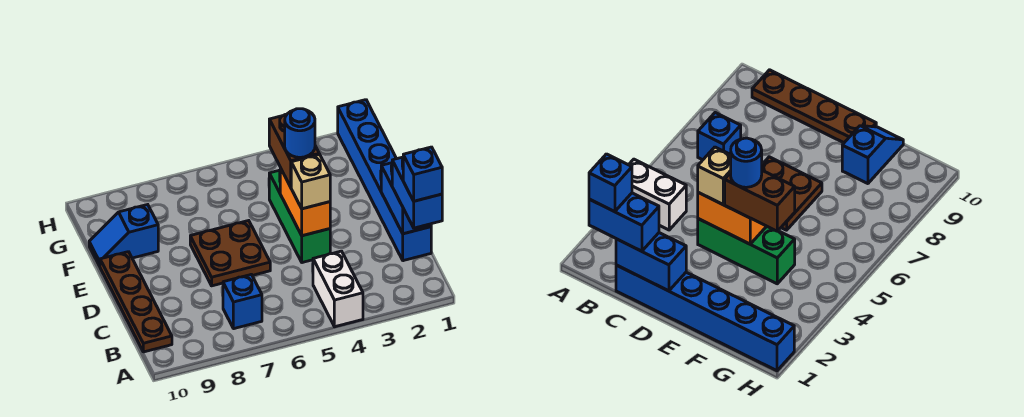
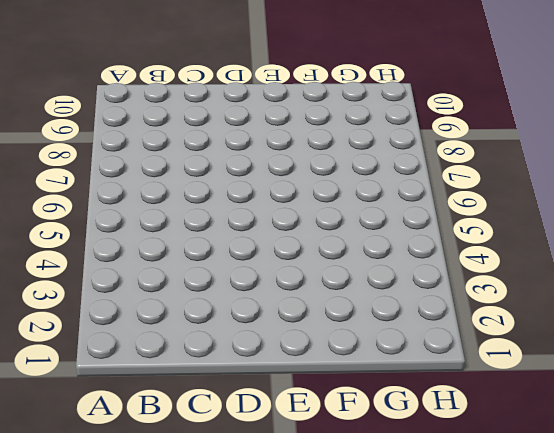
none -> white brick A4:B4 level 1
none -> blue brick B7 level 1
none -> brown plate B10:E10 level 1

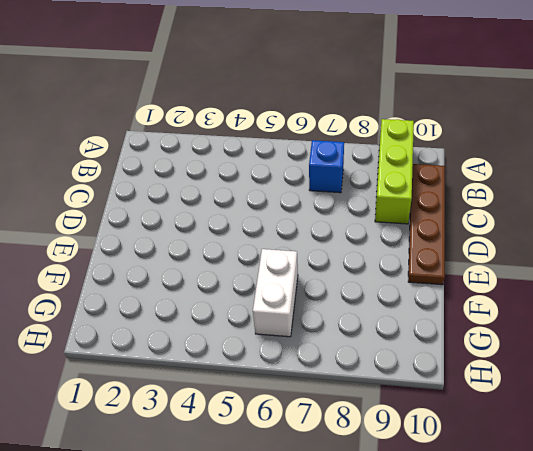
lime brick A9:C9 level 1 -> none
white brick F6:G6 level 1 -> white brick A4:B4 level 1
none -> blue brick C1:H1 level 1
none -> green brick D4:F4 level 1
none -> brown plate D6:E7 level 1

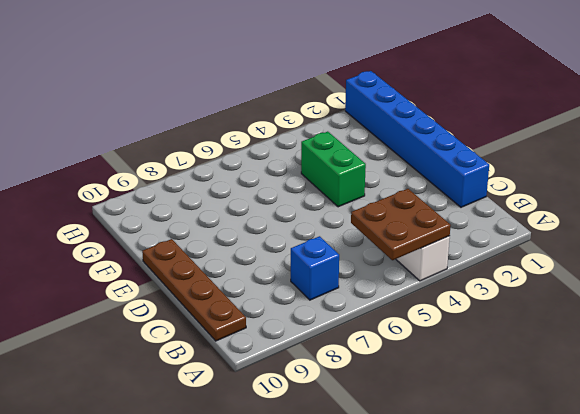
brown plate A4:B5 level 2 -> brown plate D6:E7 level 1
green brick E4:F4 level 1 -> green brick D4:F4 level 1
none -> blue slope F9:F10 level 1 top 9
none -> blue brick C1:D1 level 2
none -> orange brick D4:E4 level 2

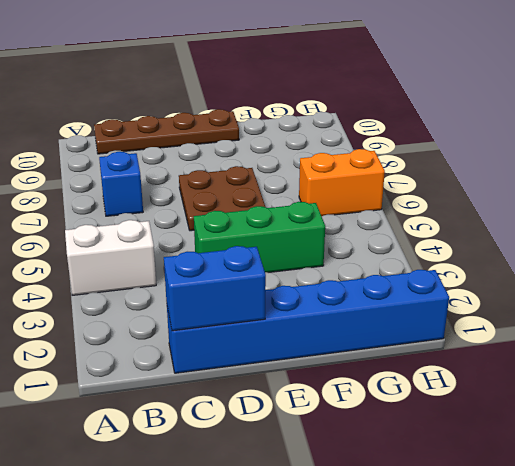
orange brick G6:H6 level 1 -> orange brick D4:E4 level 2
none -> blue slope F9:F10 level 1 top 9
none -> blue brick B1:C1 level 3
none -> tan brick D4 level 3

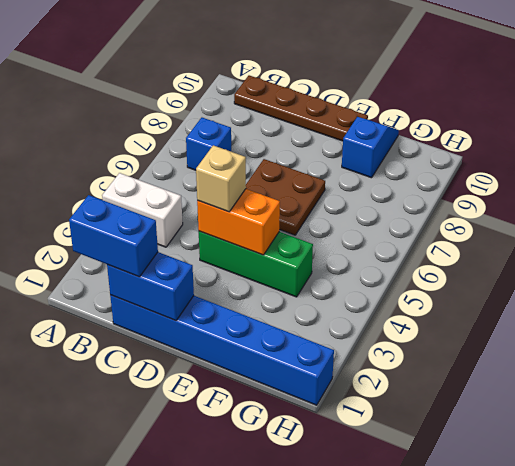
none -> brown brick E4:F4 level 3
none -> blue brick B1 level 4
none -> blue round brick E4 level 4

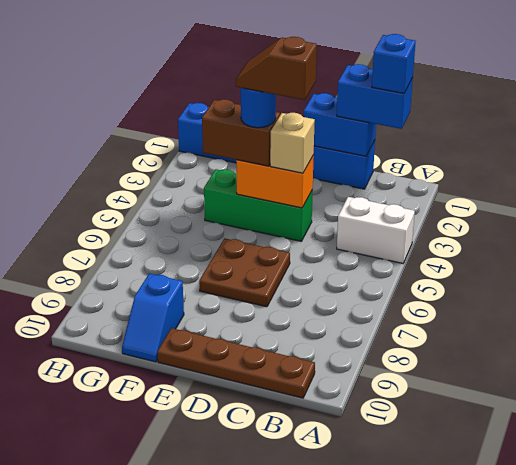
brown slope D4:E4 level 5 top D -> none
none -> blue brick B7 level 1

